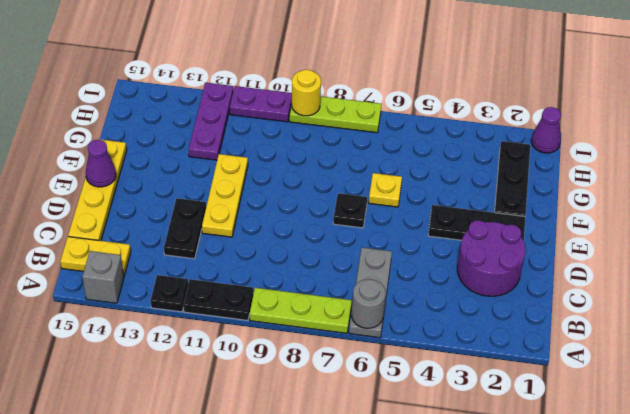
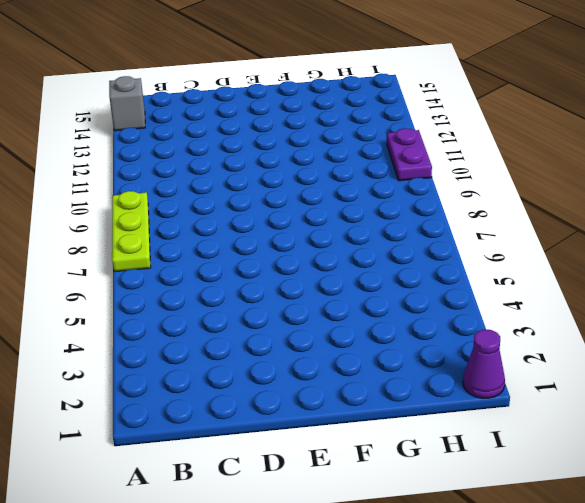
none -> grey plate A6:C6 level 1
none -> black plate A10:A11 level 1
none -> black plate A12 level 1

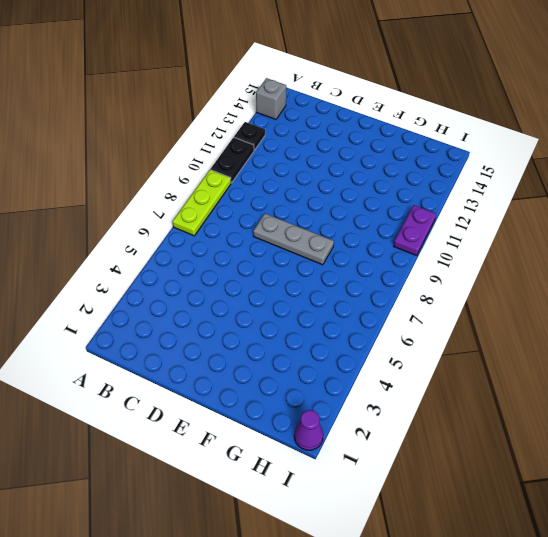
grey plate D8:F8 level 1 -> grey plate A6:C6 level 1
none -> yellow plate B14:B15 level 1
none -> purple round brick C2:D3 level 1
none -> black plate C12:D12 level 1

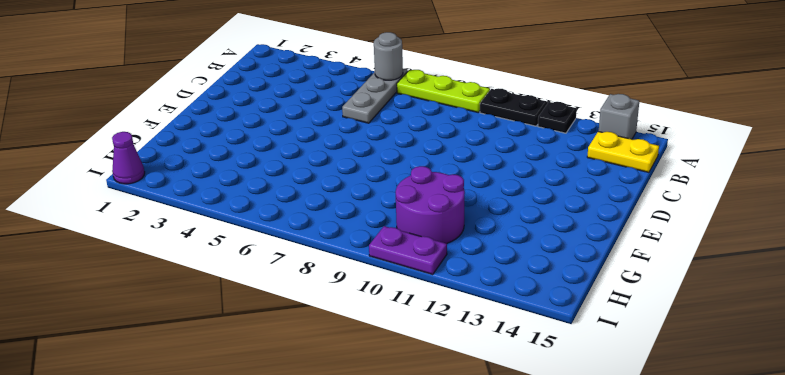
purple round brick G10:H11 level 1 -> purple round brick C2:D3 level 1
none -> black plate C12:D12 level 1
none -> yellow plate C15:F15 level 1
none -> yellow plate D11:F11 level 1

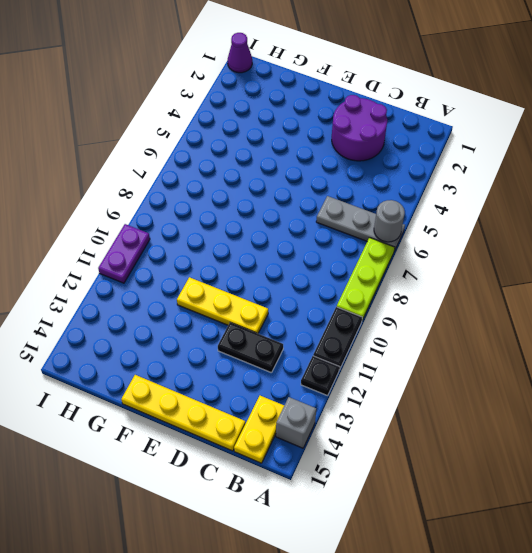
none -> black plate E2:E4 level 1
none -> black plate E7 level 1
none -> black plate F2:H2 level 1

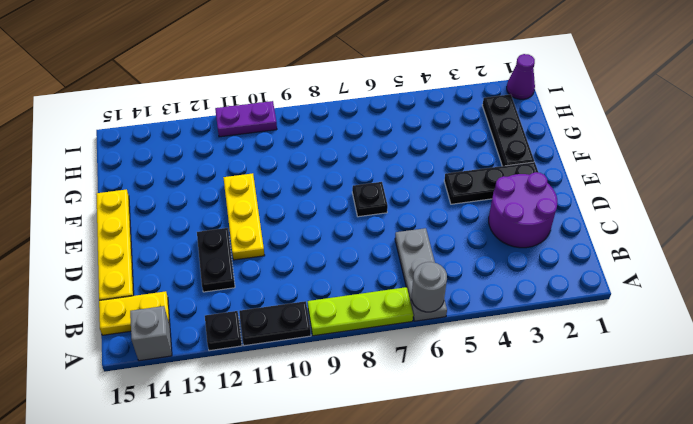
none -> yellow plate F6 level 1
none -> purple plate G12:I12 level 1
none -> lime plate I7:I9 level 1

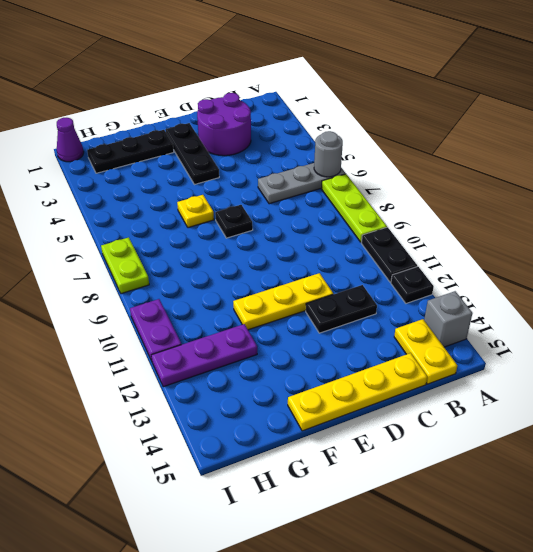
lime plate I7:I8 level 1 -> lime plate I7:I9 level 1
none -> purple cone E15 level 2
none -> yellow round brick I9 level 2

